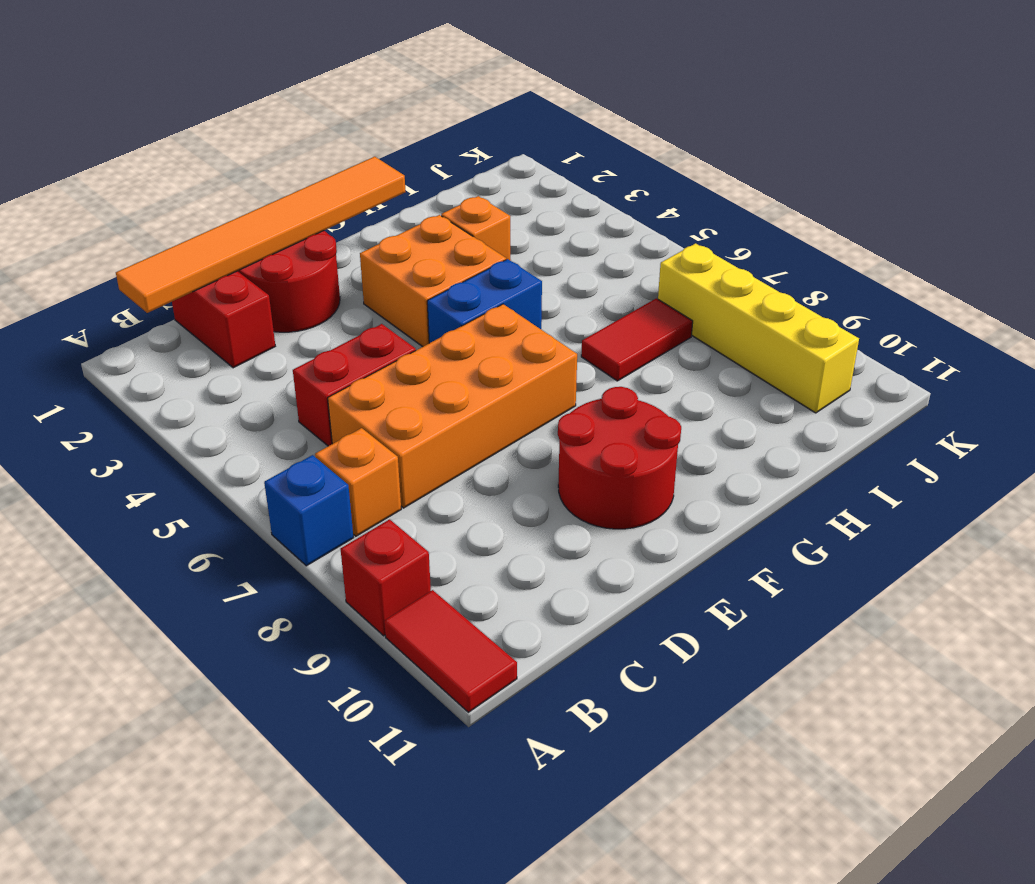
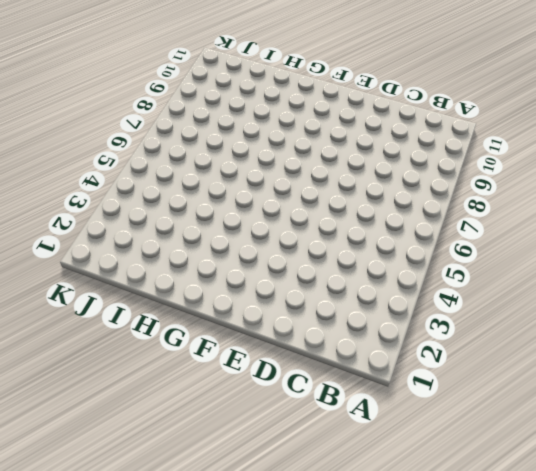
none -> blue brick A7 level 1
none -> red brick A9 level 1
none -> red tile A10:A11 level 1

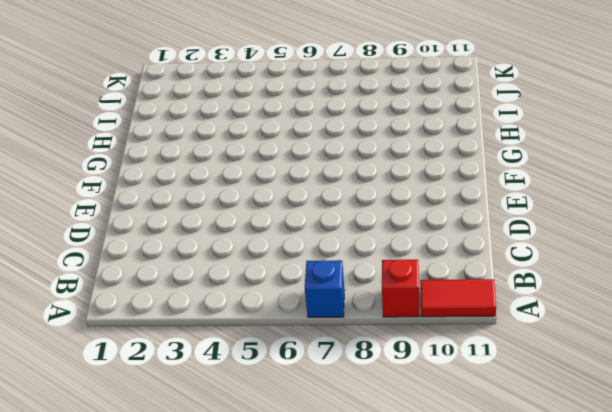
none -> orange brick B7 level 1
none -> red brick C1:C2 level 1
none -> red brick C5:D5 level 1

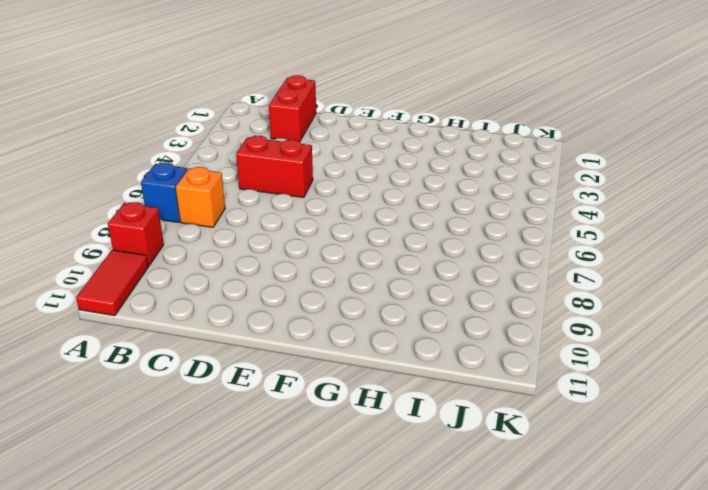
none -> orange brick C6:F7 level 1
none -> red round brick D1:E2 level 1
none -> red round brick E9:F10 level 1

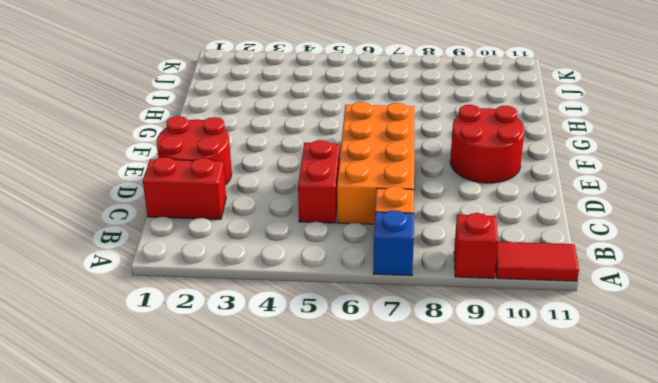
none -> orange brick F3:G4 level 1
none -> blue brick F5:G5 level 1
none -> orange brick H3 level 1

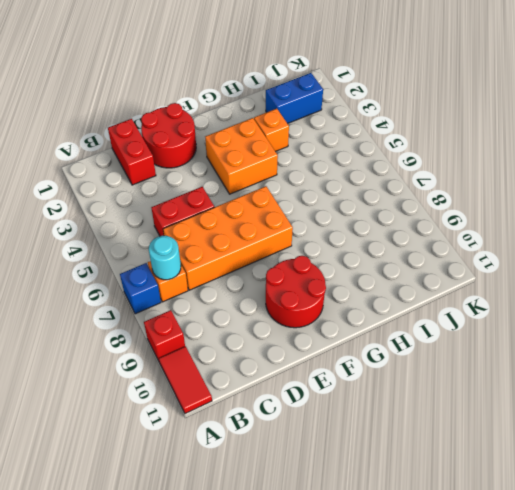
cyan round brick B7 level 2 -> none
blue brick I2:J2 level 1 -> blue brick F5:G5 level 1
none -> red tile H7:I7 level 1
none -> yellow brick J7:J10 level 1
none -> orange tile B1:G1 level 2

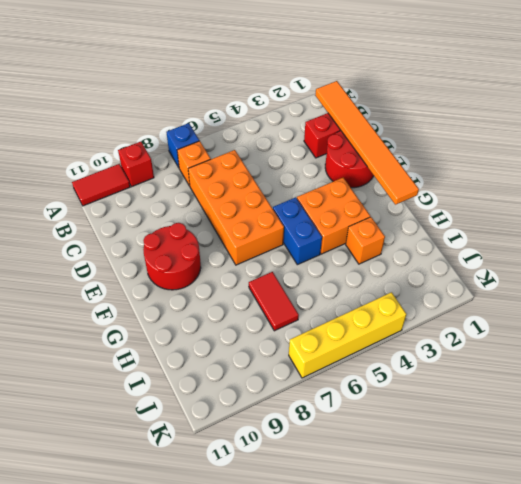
yellow brick K4:K7 level 1 -> yellow brick J7:J10 level 1
none -> red brick C5:D5 level 1

